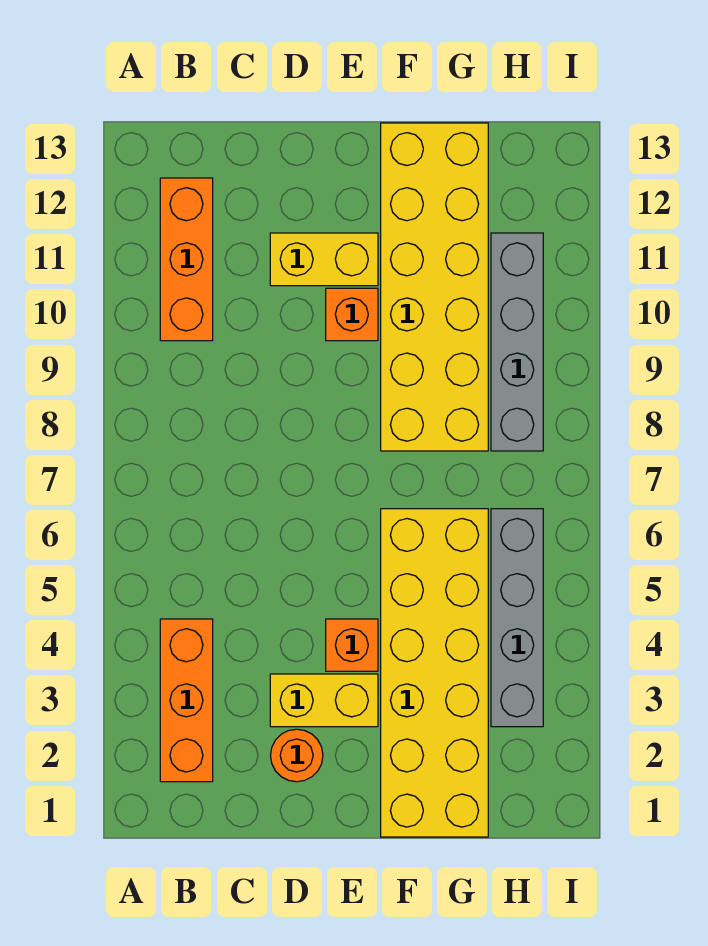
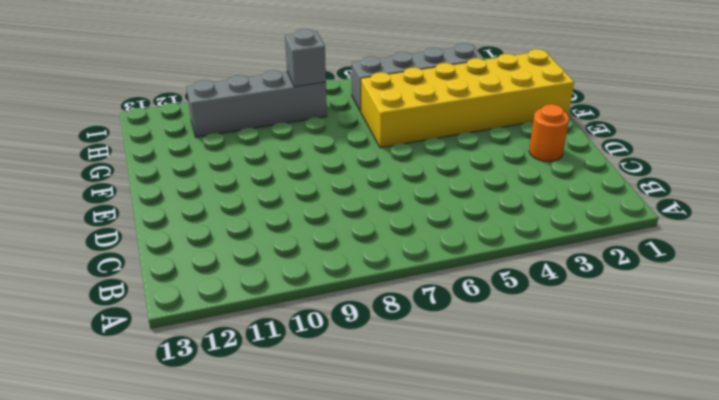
grey brick H8 level 2 -> none
none -> orange brick B2:B4 level 1
none -> orange brick B10:B12 level 1

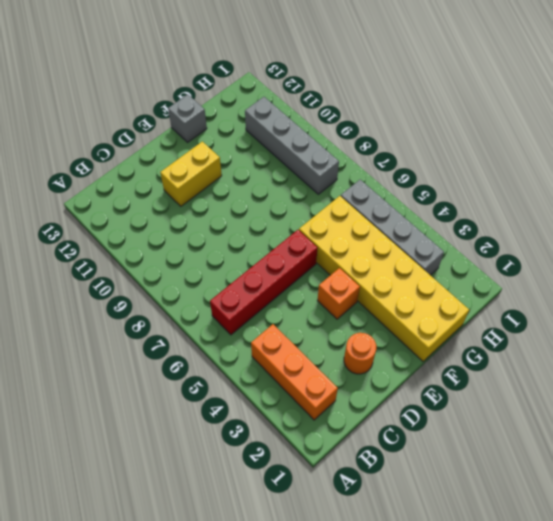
red brick B6:E6 level 1 -> none
grey brick F13 level 1 -> yellow brick F8:G13 level 1
none -> orange brick B10:B12 level 1
none -> yellow brick D3:E3 level 1

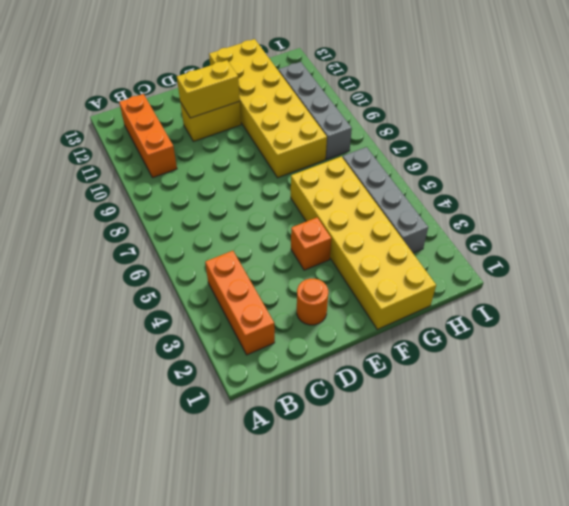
yellow brick D11:E11 level 2 -> yellow brick D3:E3 level 1
none -> orange brick E10 level 1

